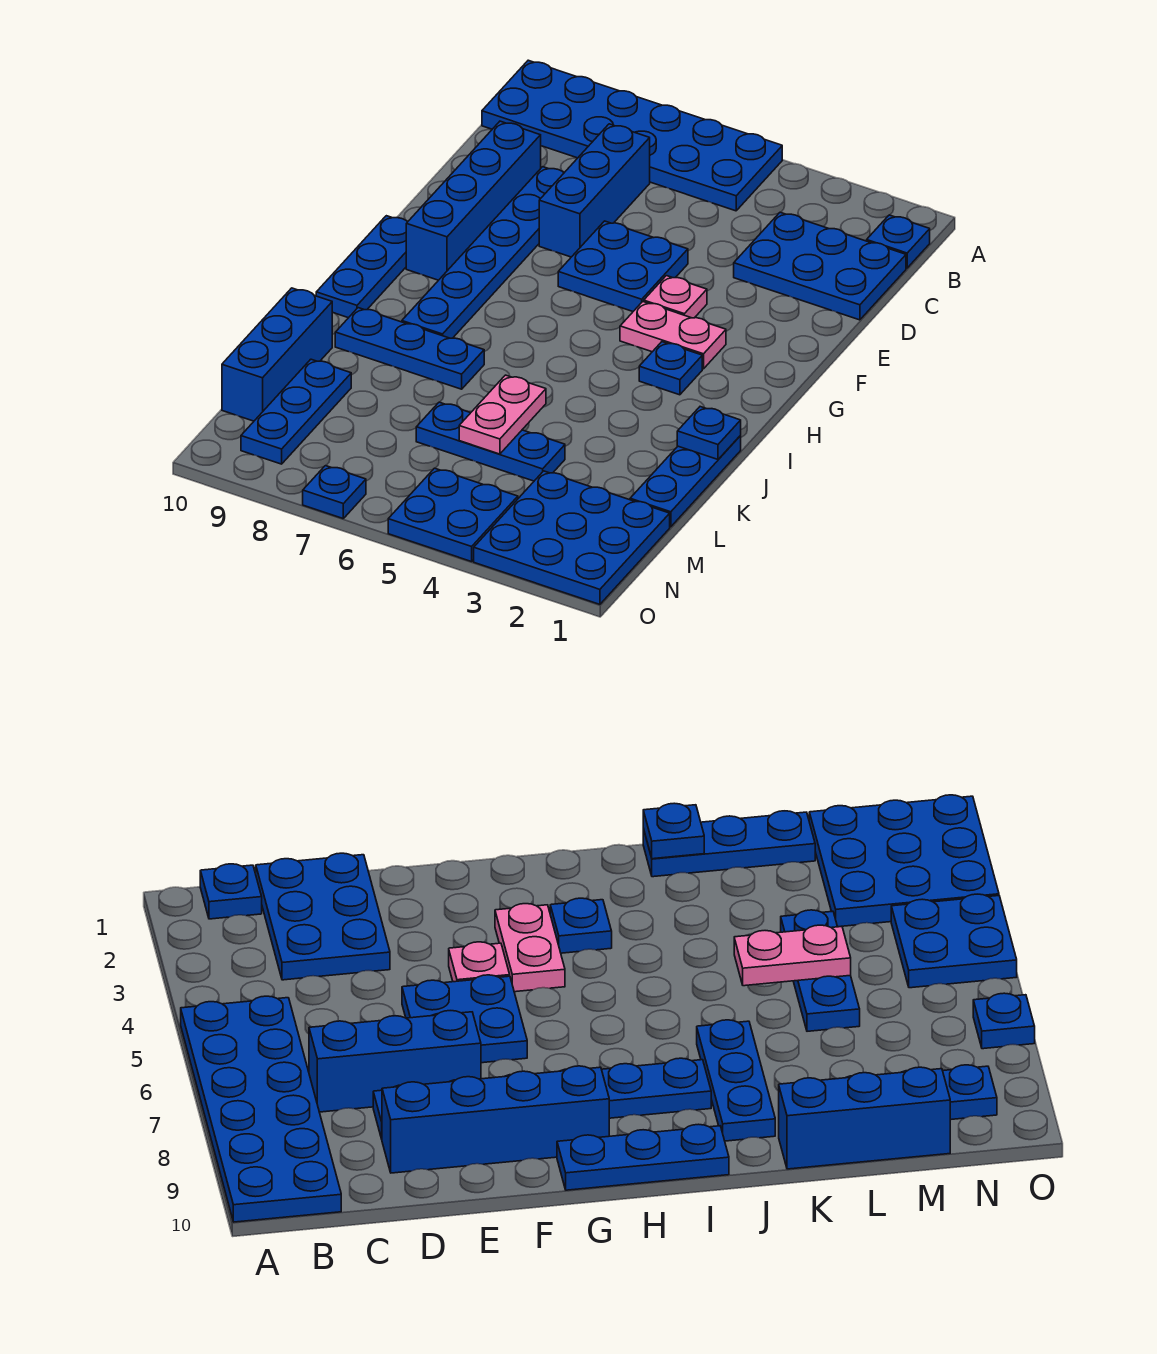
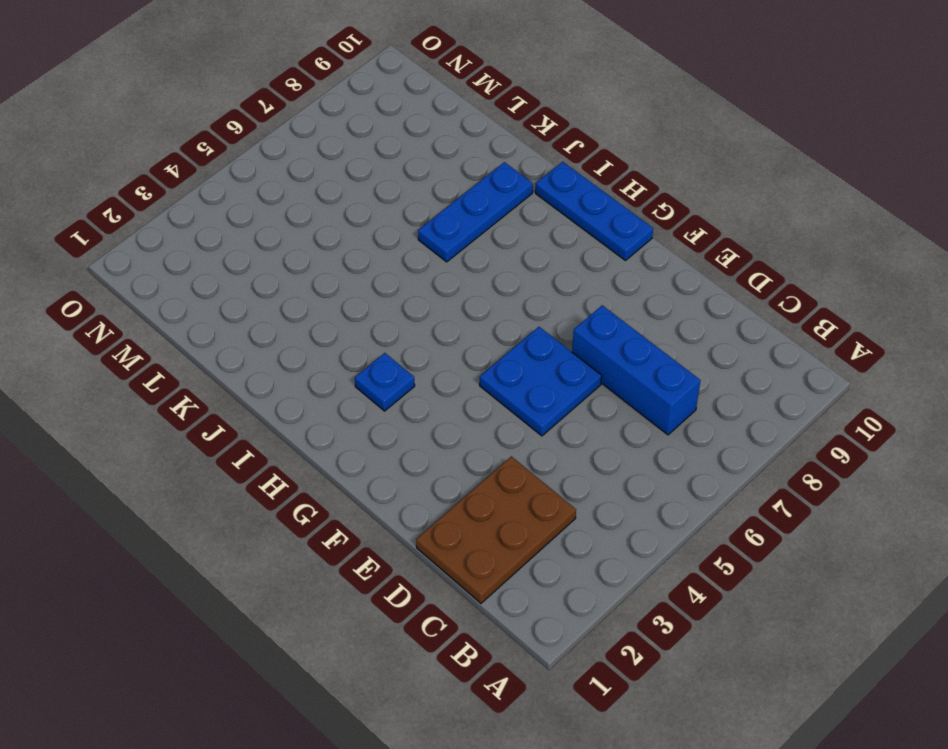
brown plate C1:D3 level 1 -> blue plate C1:D3 level 1
none -> blue plate A5:B10 level 1
none -> blue plate B1 level 1
none -> blue plate D8:I8 level 1

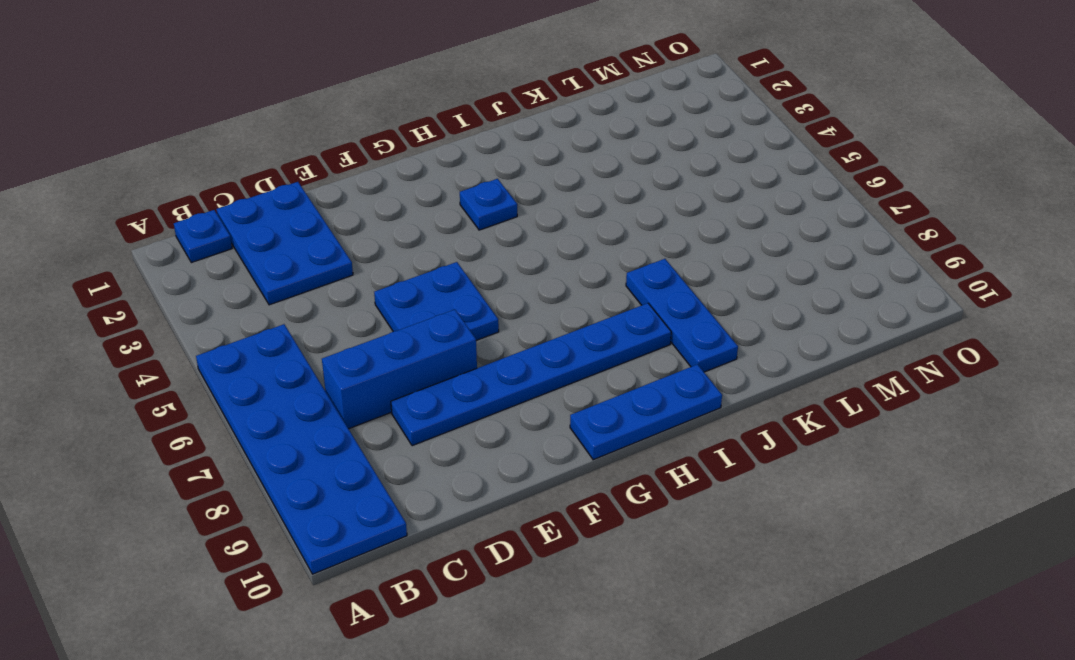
none -> blue brick D9:G9 level 1
none -> pink plate F4 level 1
none -> pink plate G3:G4 level 1

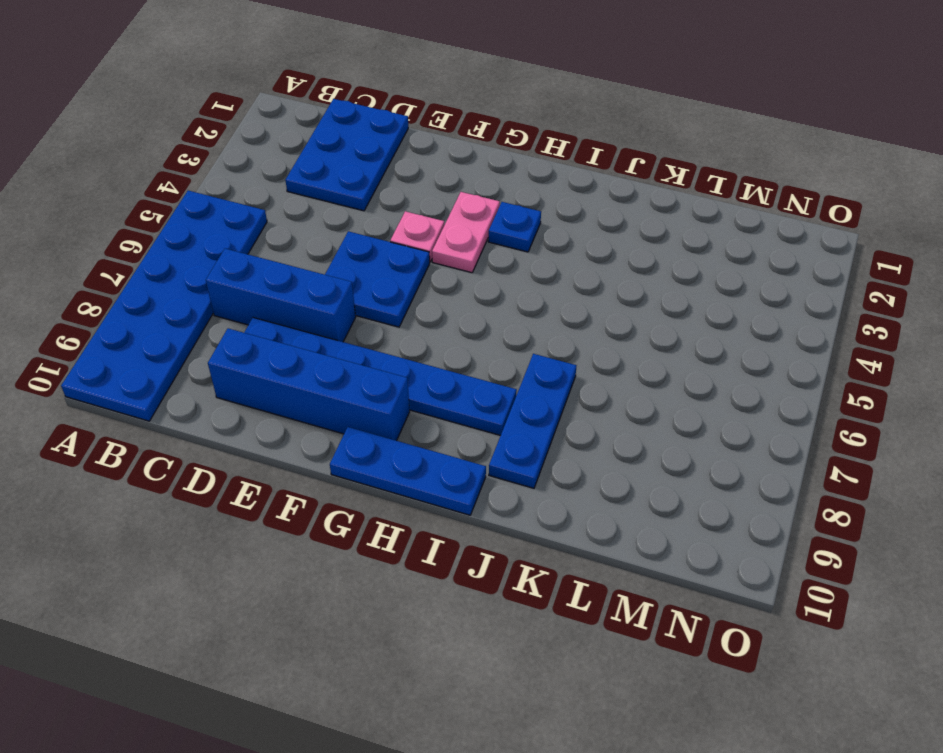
none -> blue plate B1 level 1
none -> blue plate J1:L1 level 1
none -> blue brick K10:M10 level 1

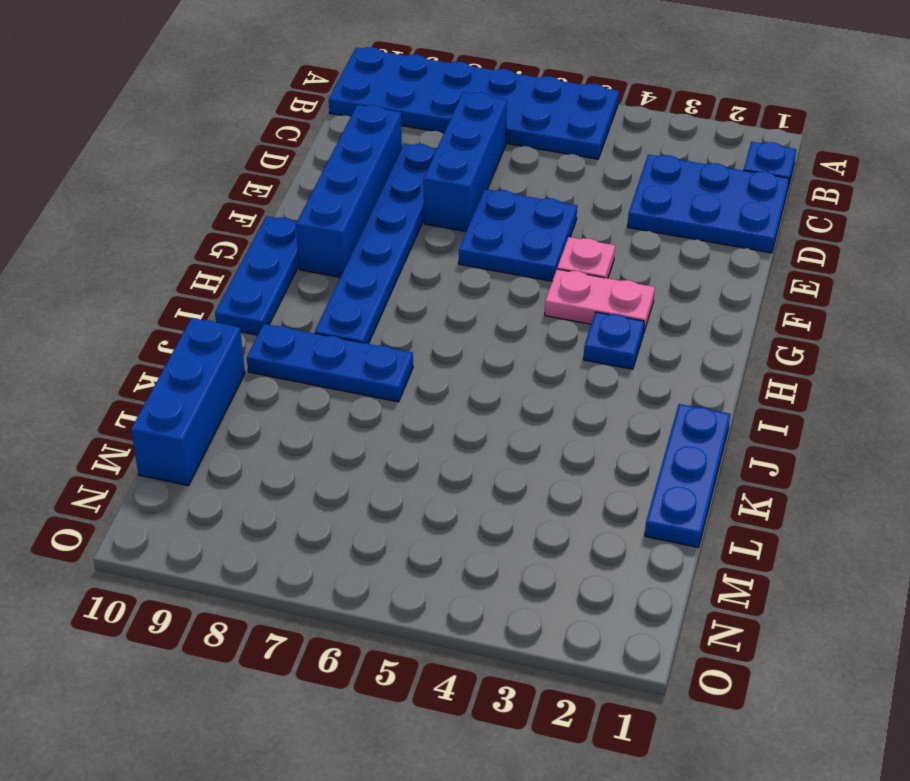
none -> blue plate L4:L6 level 1
none -> blue plate L9:N9 level 1
none -> blue plate M1:O3 level 1

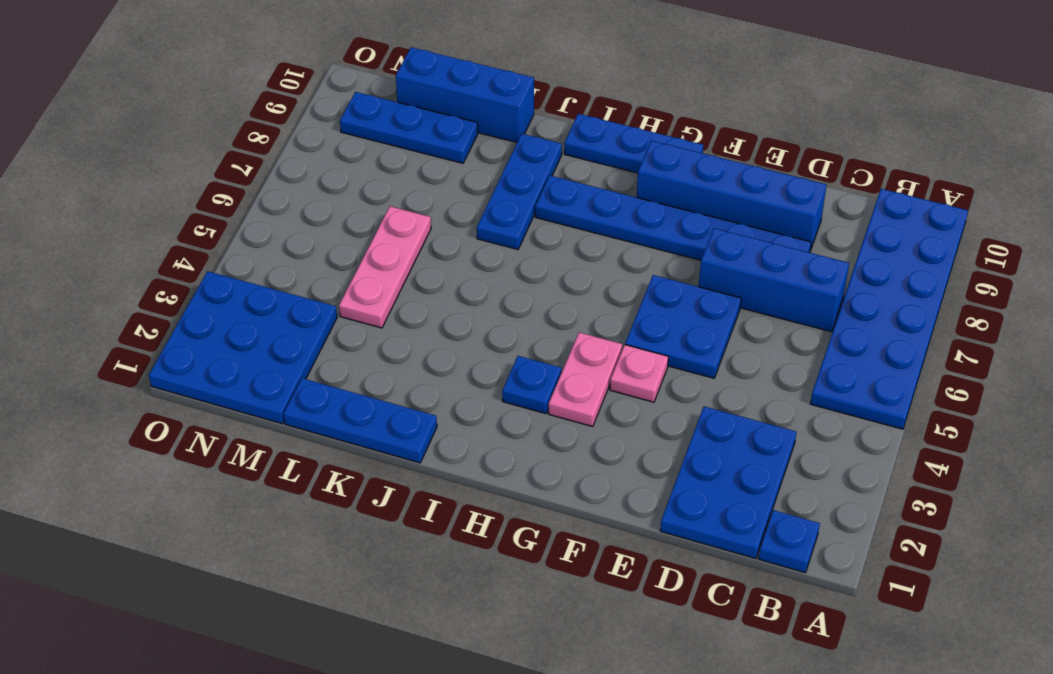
pink plate L4:L6 level 1 -> blue plate L4:L6 level 1
none -> blue plate N4:O5 level 1
none -> blue plate O7 level 1
none -> blue plate J1 level 2

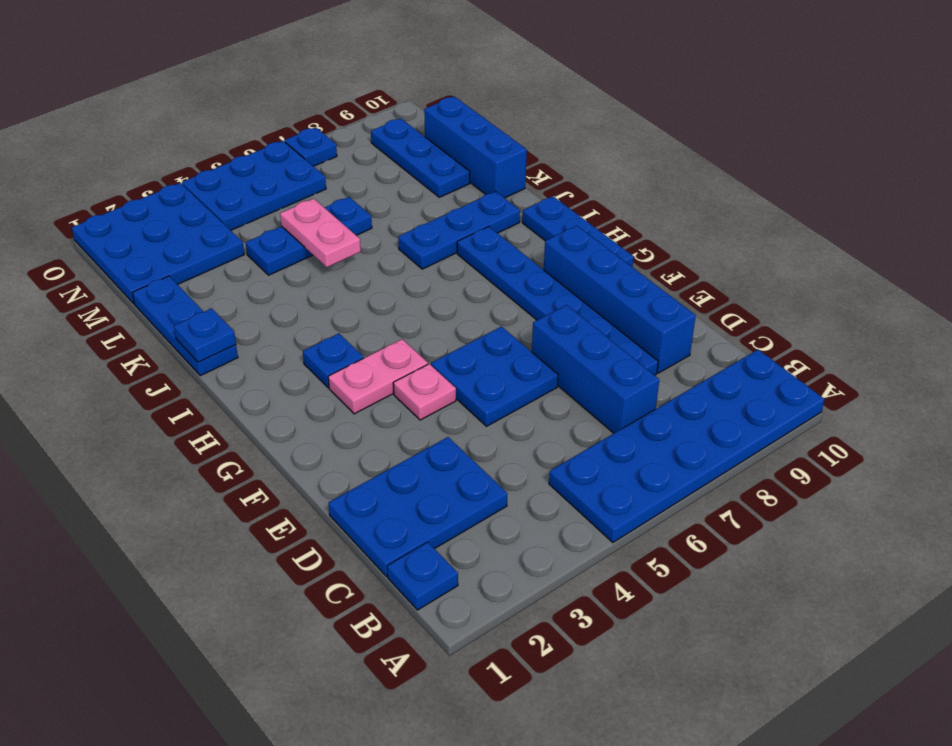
blue plate N4:O6 level 1 -> blue plate N4:O5 level 1

